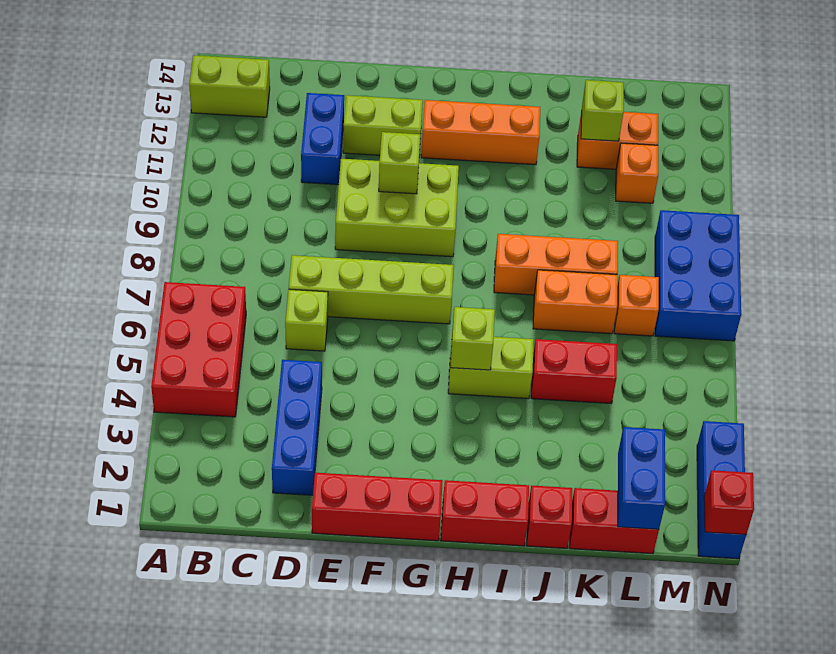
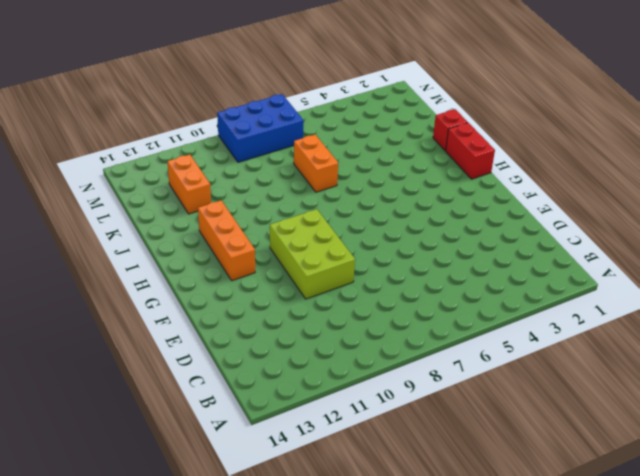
none -> red brick A4:B6 level 1
none -> lime brick A13:B13 level 1
none -> blue brick D2:D4 level 1

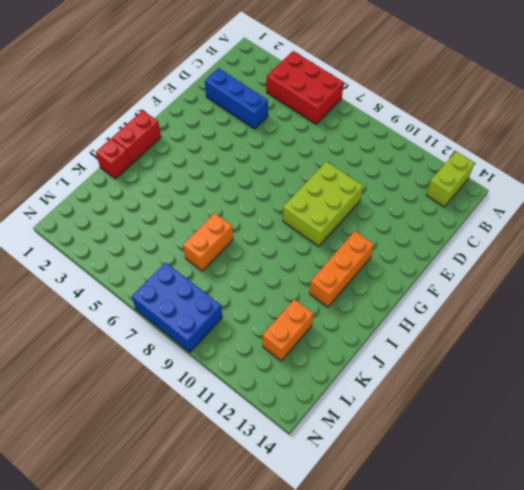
none -> lime brick D6 level 1
none -> lime brick D7:G7 level 1
none -> blue brick D11:D12 level 1

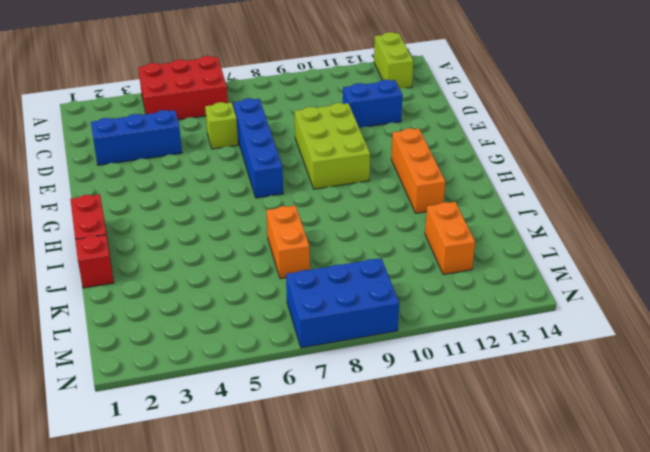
blue brick D7:G7 level 1 -> lime brick D7:G7 level 1
none -> red brick E1:G1 level 1
none -> lime brick E12:F12 level 1
none -> lime brick H5:I5 level 1

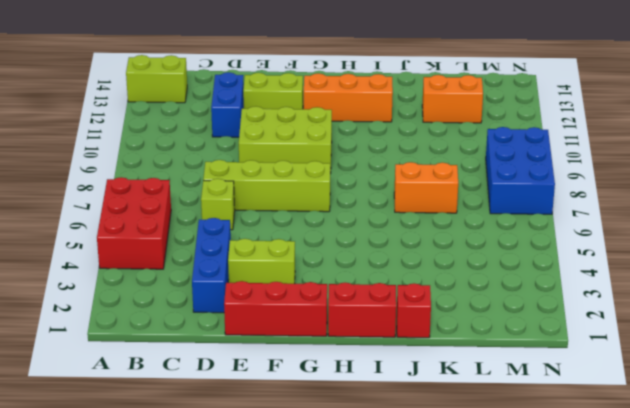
lime brick E3:F3 level 1 -> lime brick H5:I5 level 1
none -> orange brick I8:K8 level 1
none -> red brick J5:K5 level 1
none -> red brick K1:L1 level 1

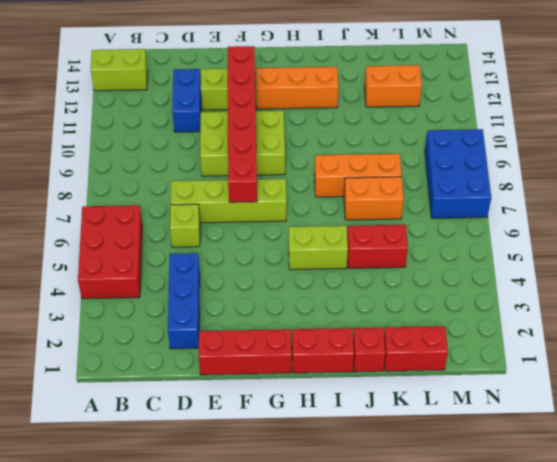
red brick F7:F12 level 2 -> lime brick F10 level 2
none -> orange brick L7 level 1
none -> orange brick L11 level 1
none -> blue brick N1:N3 level 1

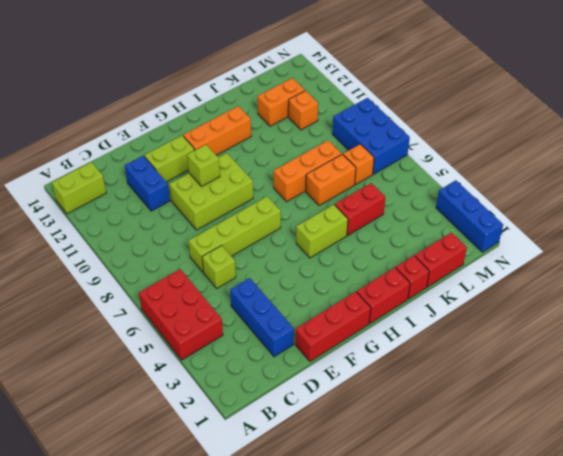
none -> lime brick H5 level 2
none -> lime brick K12 level 2
none -> blue brick L1:L2 level 2

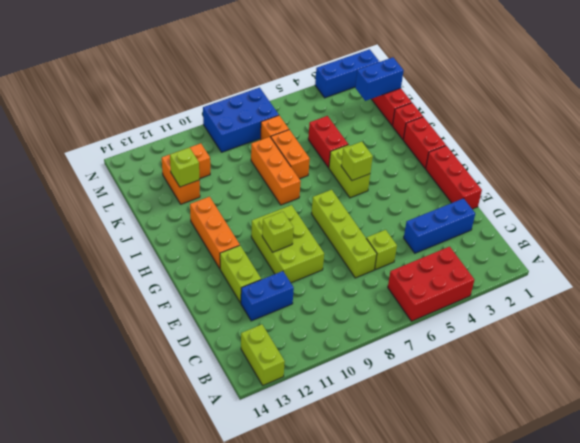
none -> red brick N1 level 2

